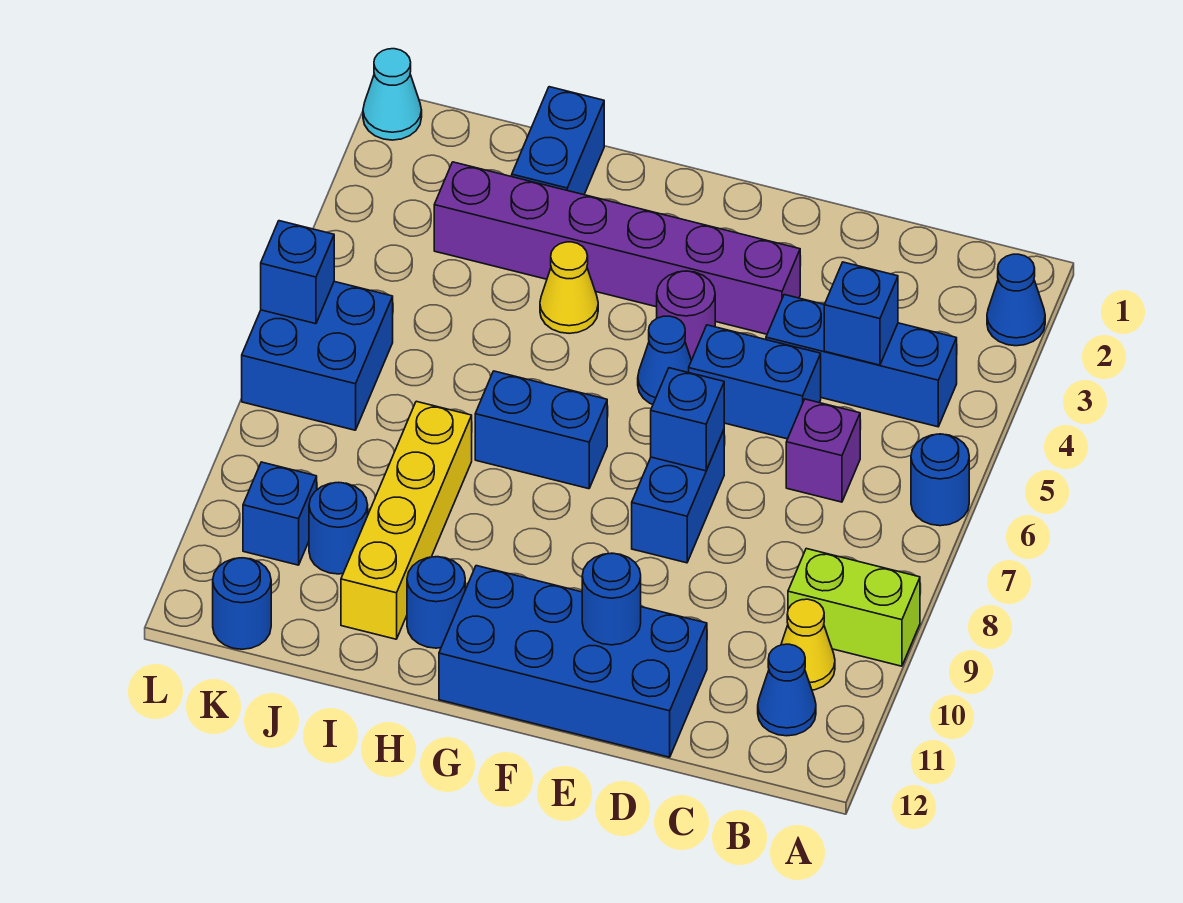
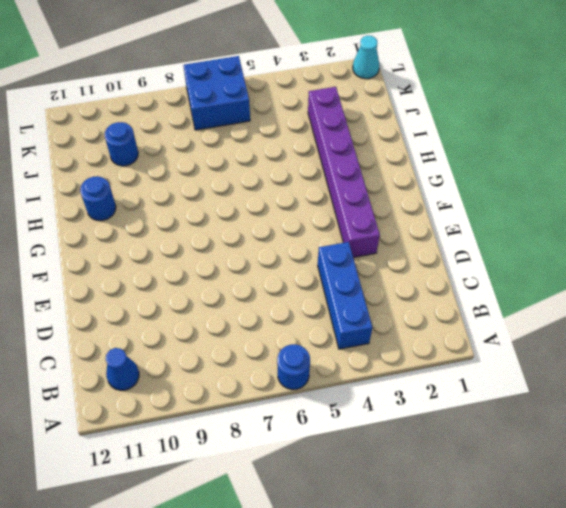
none -> blue cone A2 level 1
none -> lime brick A9:B9 level 1
none -> yellow cone B10 level 1

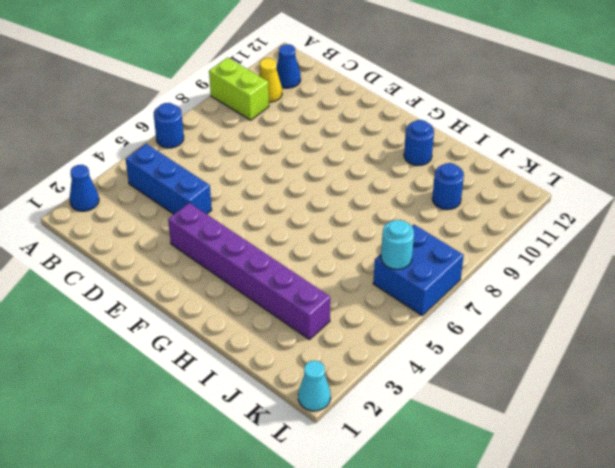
cyan round brick K6 level 2 -> none
none -> purple brick C6 level 1
none -> blue brick D5:E5 level 1
none -> blue brick D11:G12 level 1

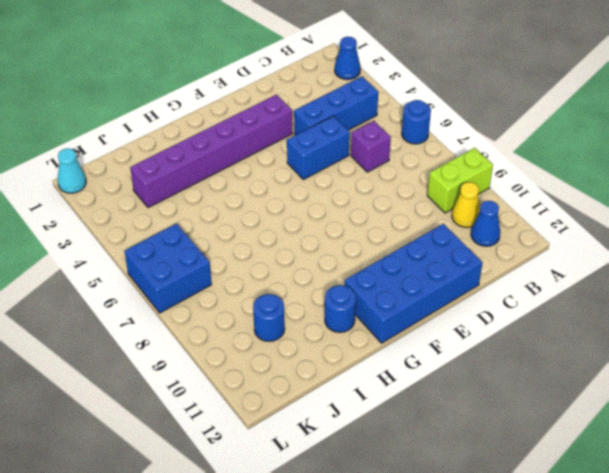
none -> blue brick E7:E8 level 1
none -> purple round brick F4 level 1
none -> blue cone F5 level 1

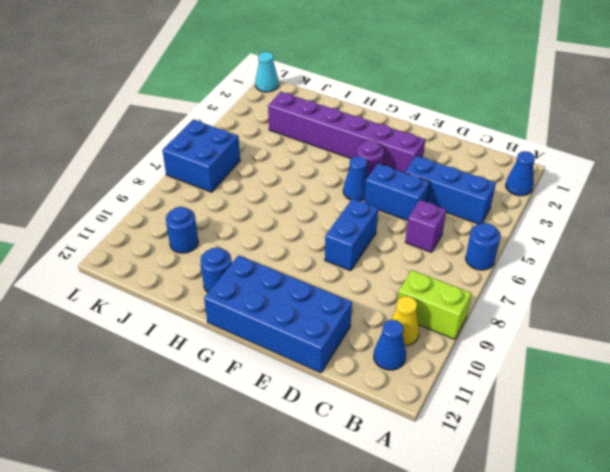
none -> blue brick G7:H7 level 1
none -> yellow cone H4 level 1
none -> blue brick I1:I2 level 1

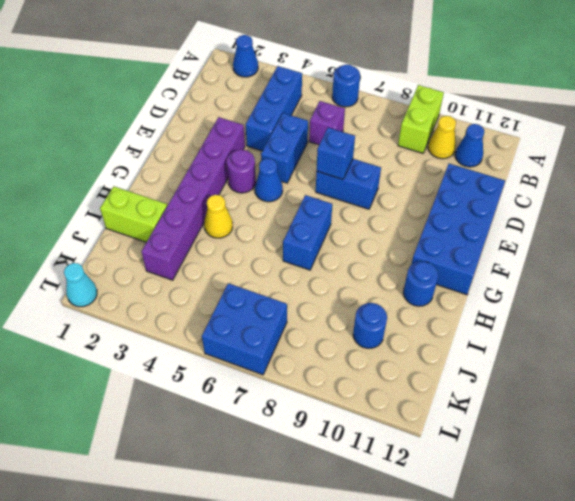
lime brick I1:I2 level 1 -> blue brick I1:I2 level 1
none -> yellow brick I8:I11 level 1
none -> blue brick K10 level 1
none -> blue round brick K12 level 1

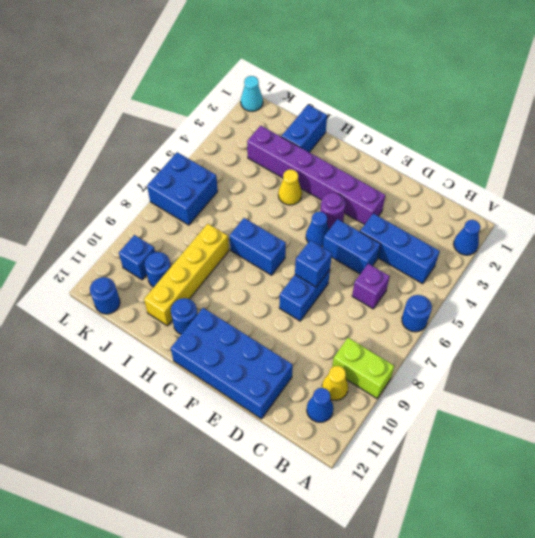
none -> blue brick C4 level 2
none -> blue round brick E11 level 2
none -> blue brick L6 level 2

